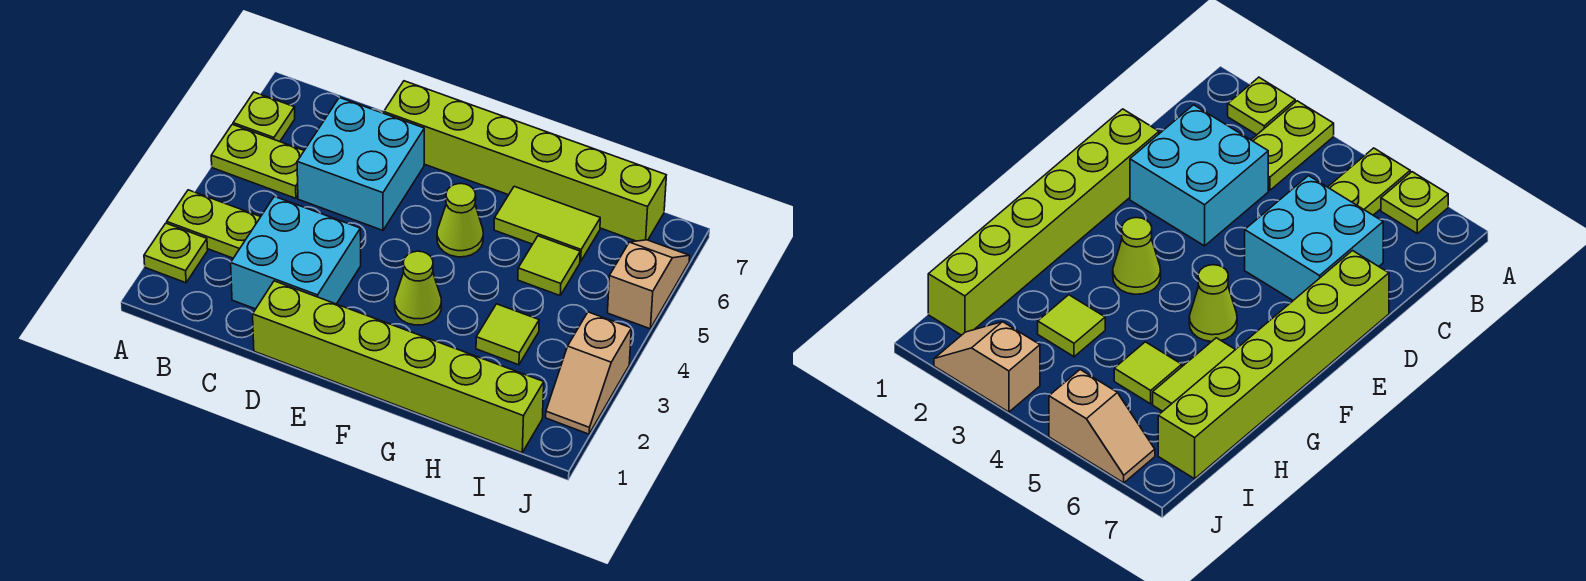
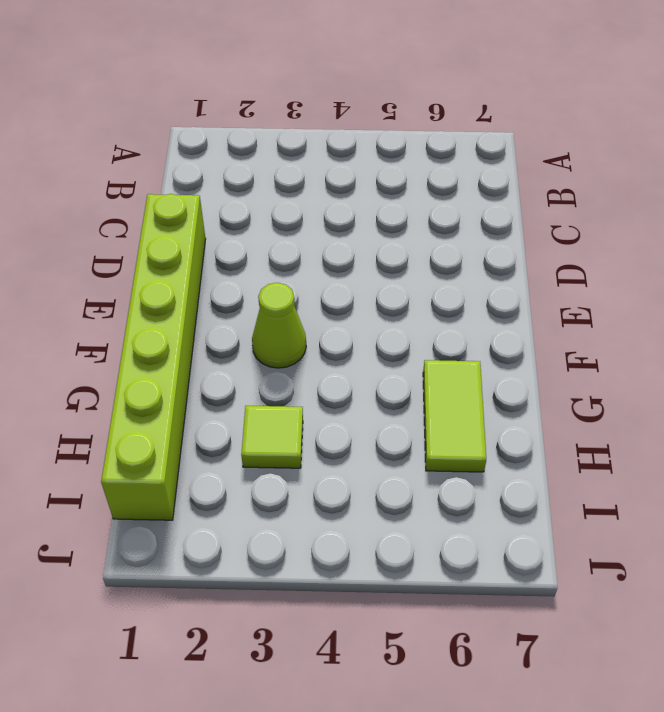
none -> lime plate A2 level 1
none -> lime plate A3:B3 level 1
none -> lime plate A5:B5 level 1

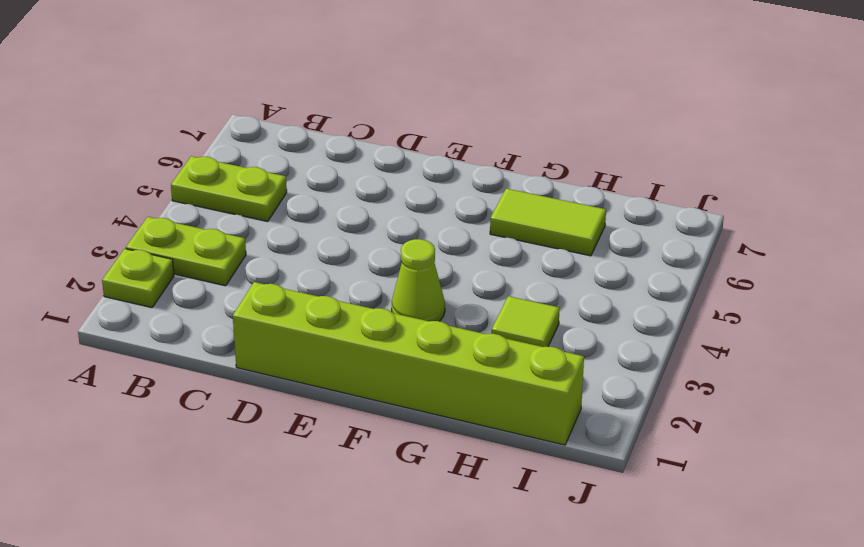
none -> lime plate A6 level 1
none -> cyan brick C2:D3 level 1
none -> cyan brick C5:D6 level 1

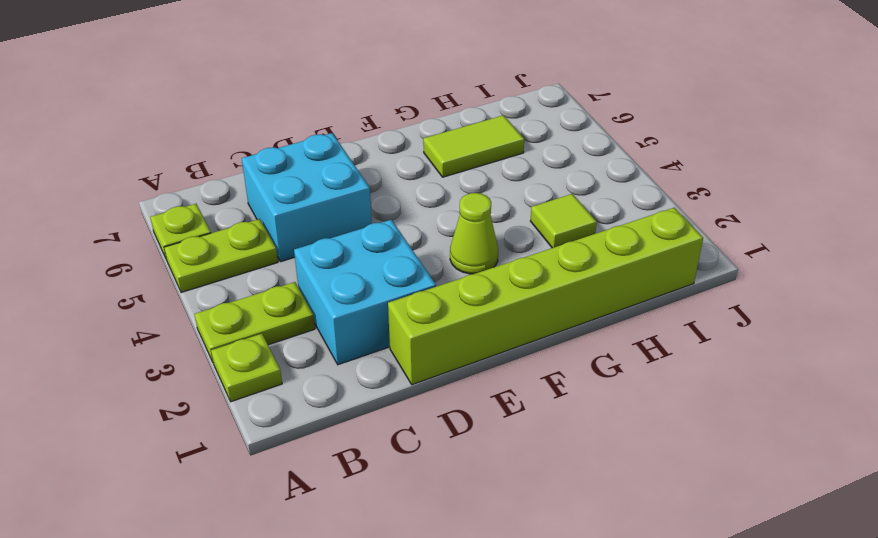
none -> lime brick D7:I7 level 1
none -> lime cone F5 level 1
none -> lime tile H5 level 1

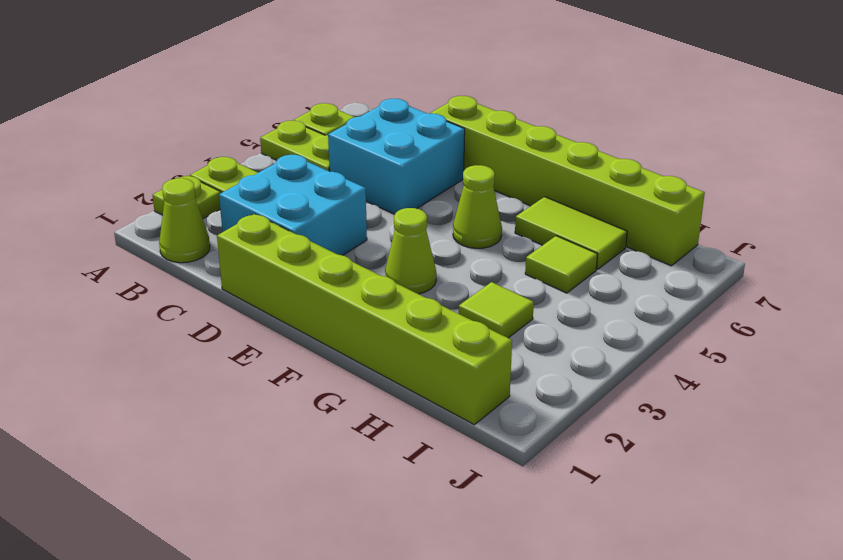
lime cone B1 level 1 -> none
none -> tan slope J2:J3 level 1 top 3
none -> tan slope J5:J6 level 1 top 5

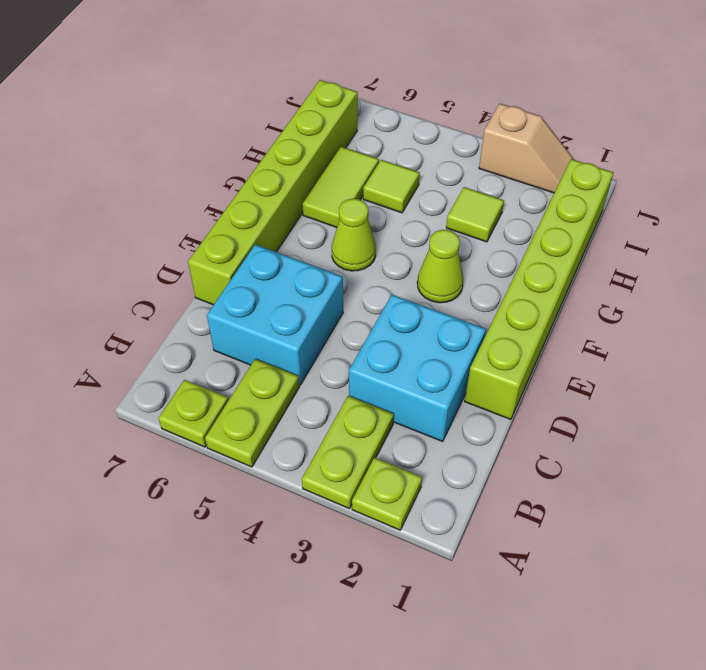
none -> tan slope J5:J6 level 1 top 5

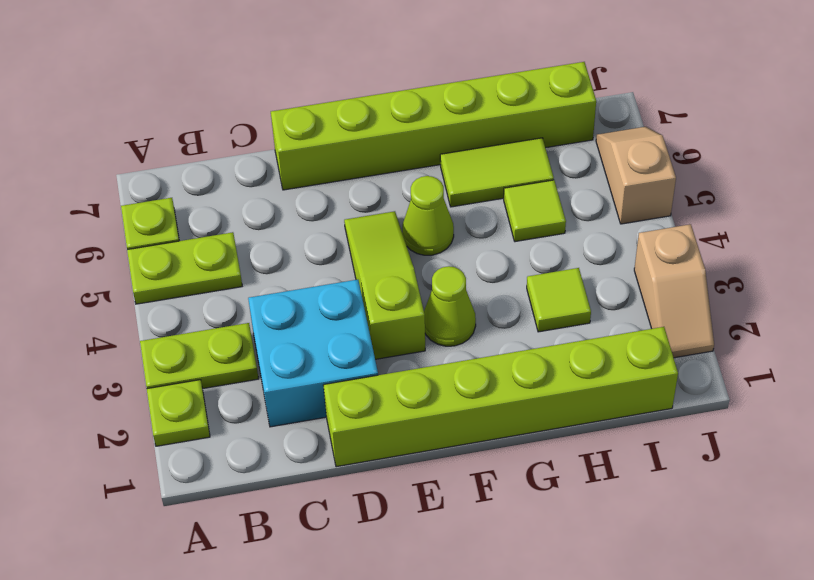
lime slope E3:E5 level 1 top 3 -> none
none -> cyan brick C5:D6 level 1

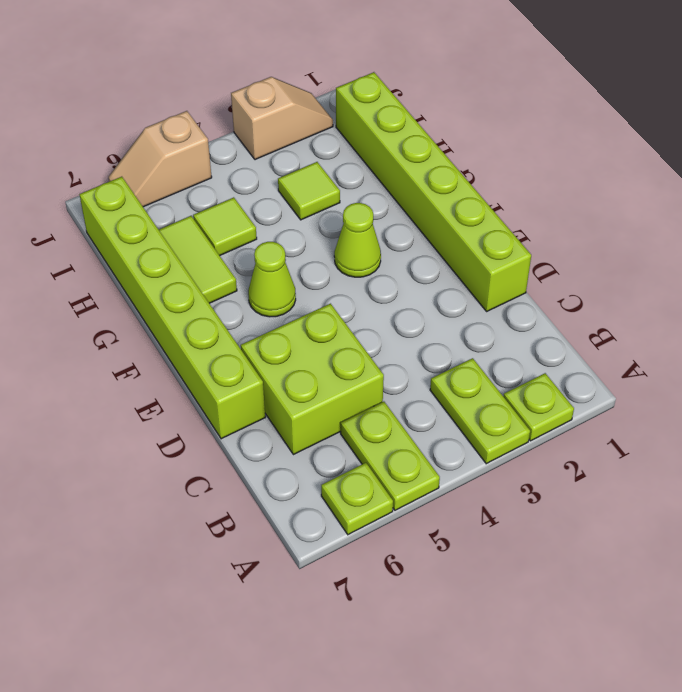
lime brick C5:D6 level 1 -> cyan brick C5:D6 level 1
none -> cyan brick C2:D3 level 1

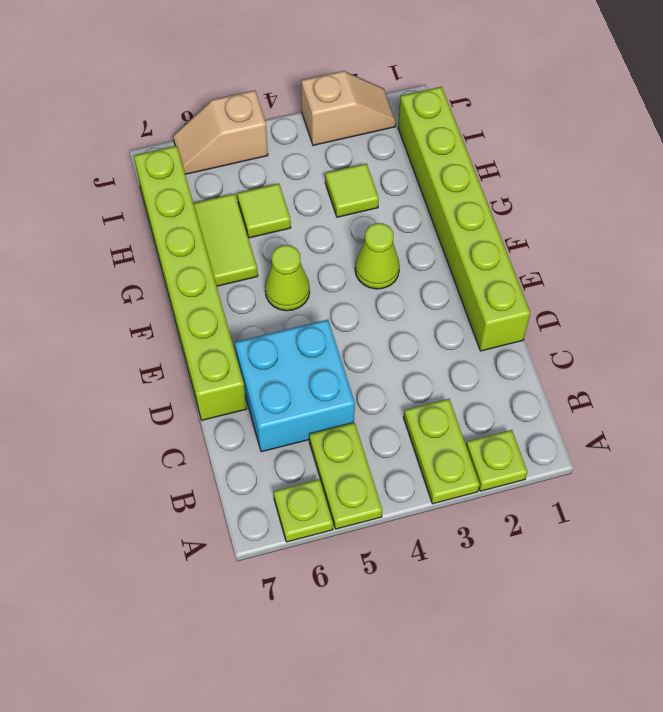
none -> cyan brick C2:D3 level 1

